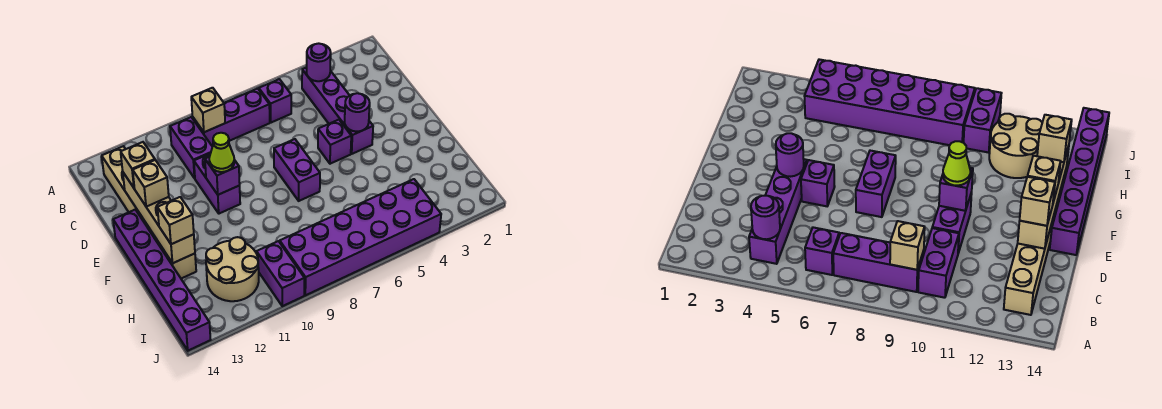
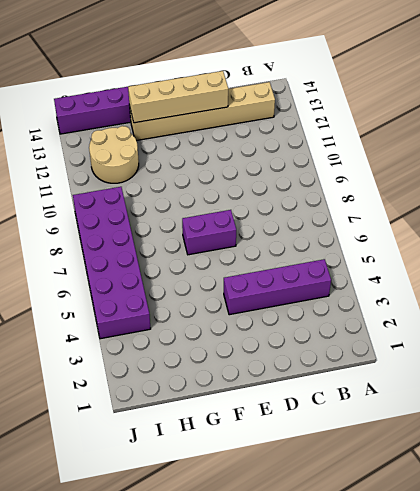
none -> purple brick B6 level 1
none -> purple brick B7:B9 level 1
none -> purple brick B10:C10 level 1

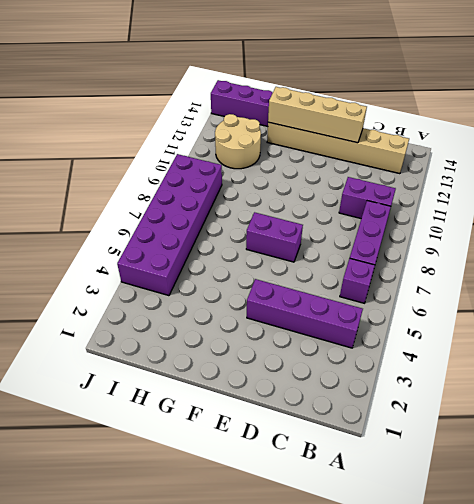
none -> purple brick D10:E10 level 1
none -> purple brick E5 level 1
none -> purple brick I10:J10 level 1

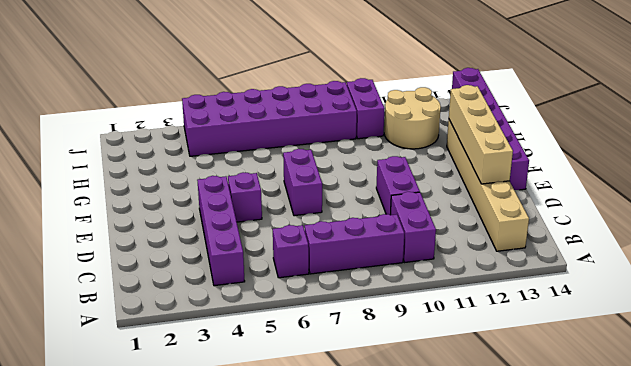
none -> purple round brick B4 level 2
none -> tan brick B9 level 2
none -> purple round brick E4 level 2

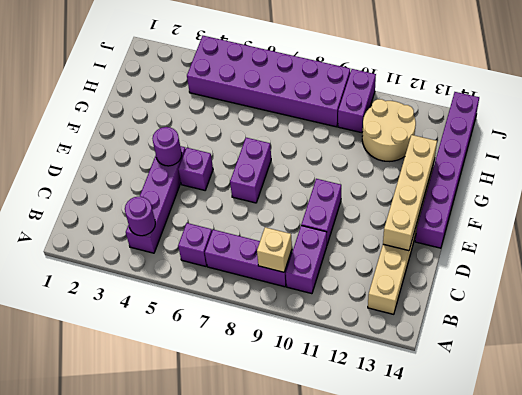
none -> purple brick E10 level 2
none -> tan brick D13 level 3
none -> lime cone E10 level 3

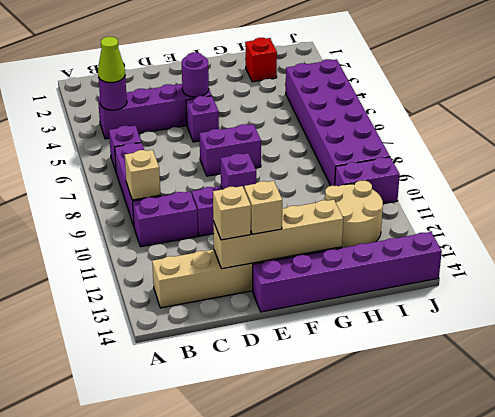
lime cone B4 level 3 -> lime cone E10 level 3
red brick H2 level 1 -> none
none -> tan brick G13 level 3

